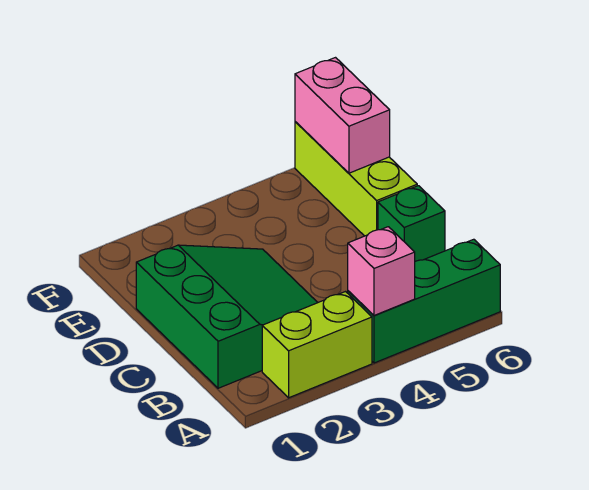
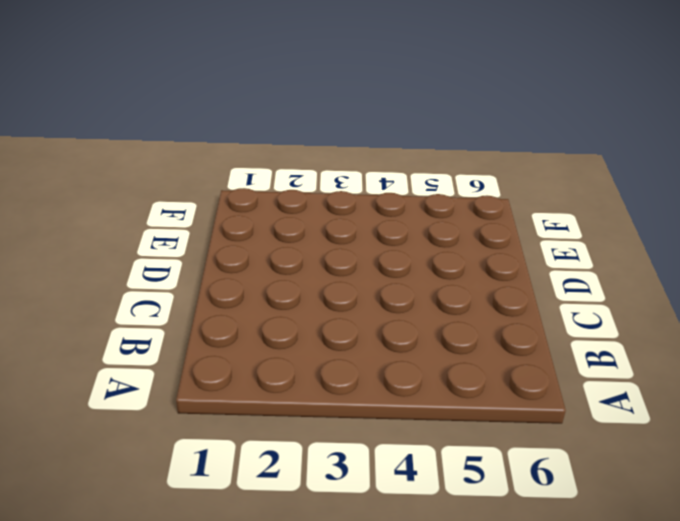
none -> lime brick A2:A3 level 1
none -> green brick A4:A6 level 1

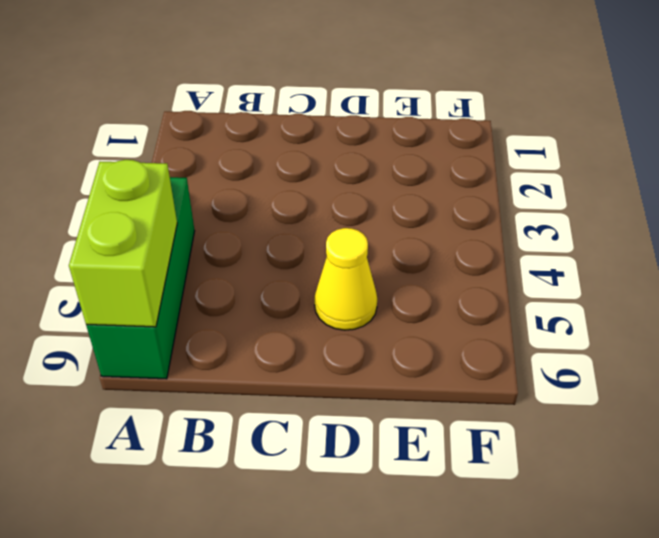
lime brick A5:A6 level 2 -> lime brick A2:A3 level 1
yellow cone D5 level 1 -> none
none -> green slope B1:D3 level 1 top 1
none -> green brick C6 level 1

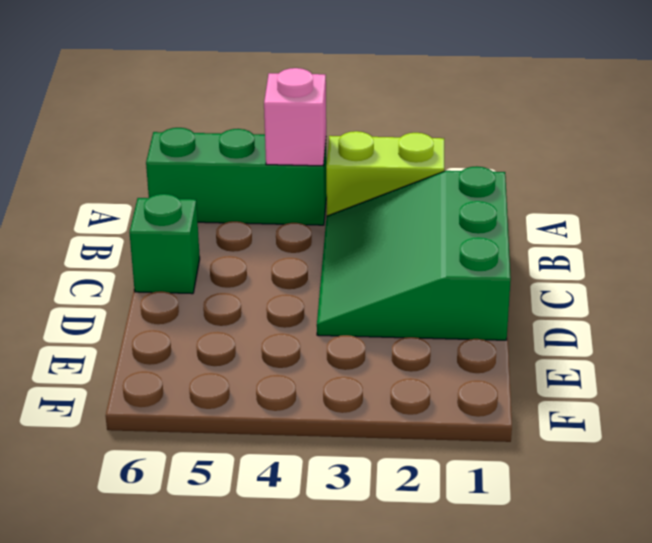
none -> lime brick D6:F6 level 1
none -> pink brick E6:F6 level 2

